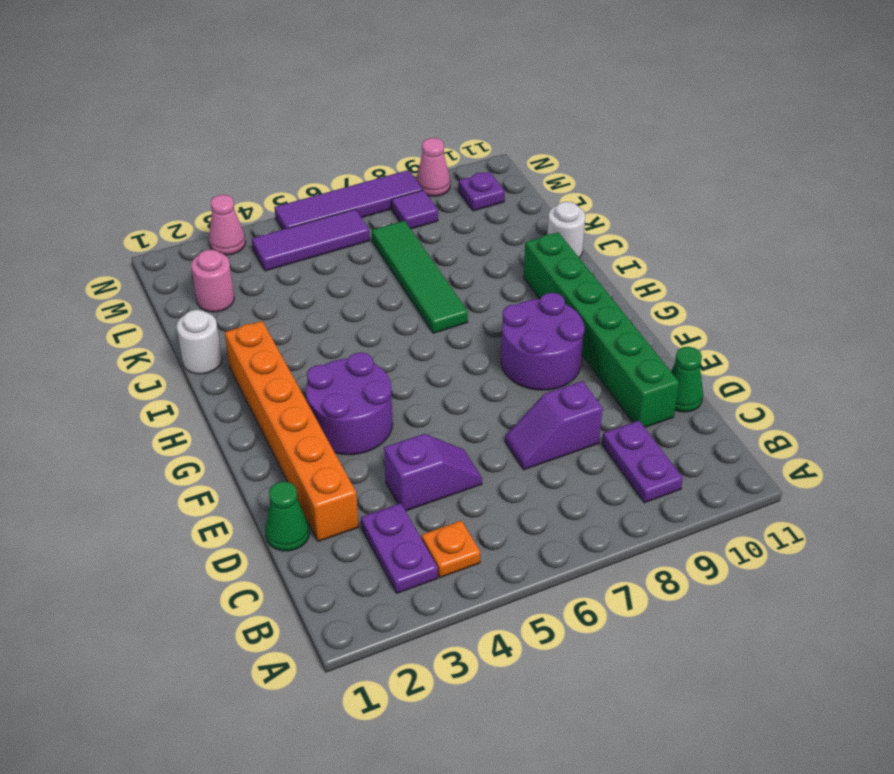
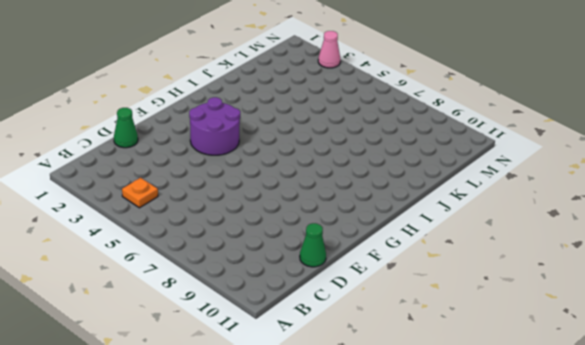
none -> purple plate B3:C3 level 1
none -> purple plate B9:C9 level 1
none -> orange brick D2:I2 level 1

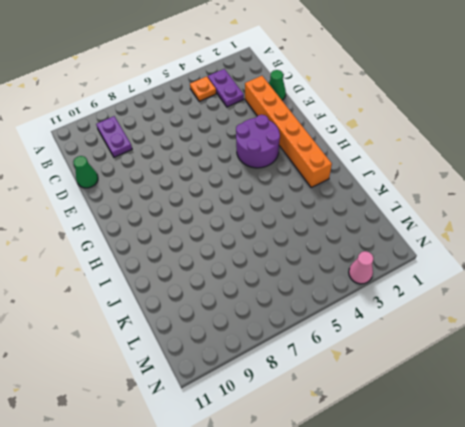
none -> purple slope D4:D5 level 1 top 4
none -> purple slope D7:D8 level 1 top 8
none -> green brick D10:I10 level 1

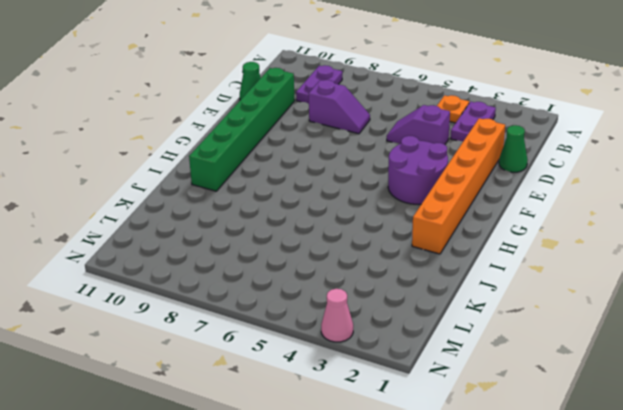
none -> purple round brick F8:G9 level 1
none -> green tile I7:L7 level 1
none -> white round brick J1 level 1

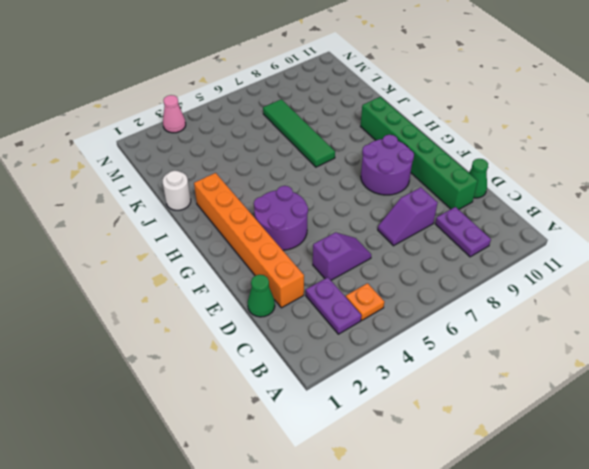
none -> white round brick J11 level 1
none -> pink round brick L2 level 1
none -> purple tile M4:M6 level 1

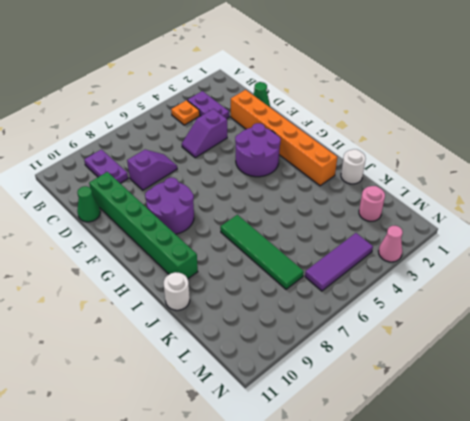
none -> purple tile M8 level 1
none -> purple plate M10 level 1
none -> purple tile N5:N8 level 1

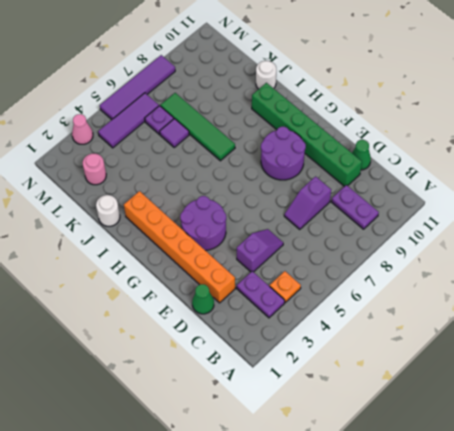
purple tile K6 level 1 -> purple tile M8 level 1
purple plate L6 level 1 -> purple plate M10 level 1
none -> pink cone N9 level 1

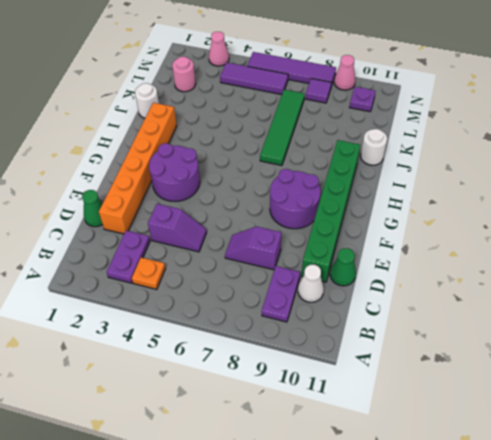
white cone C10 level 1 -> none

